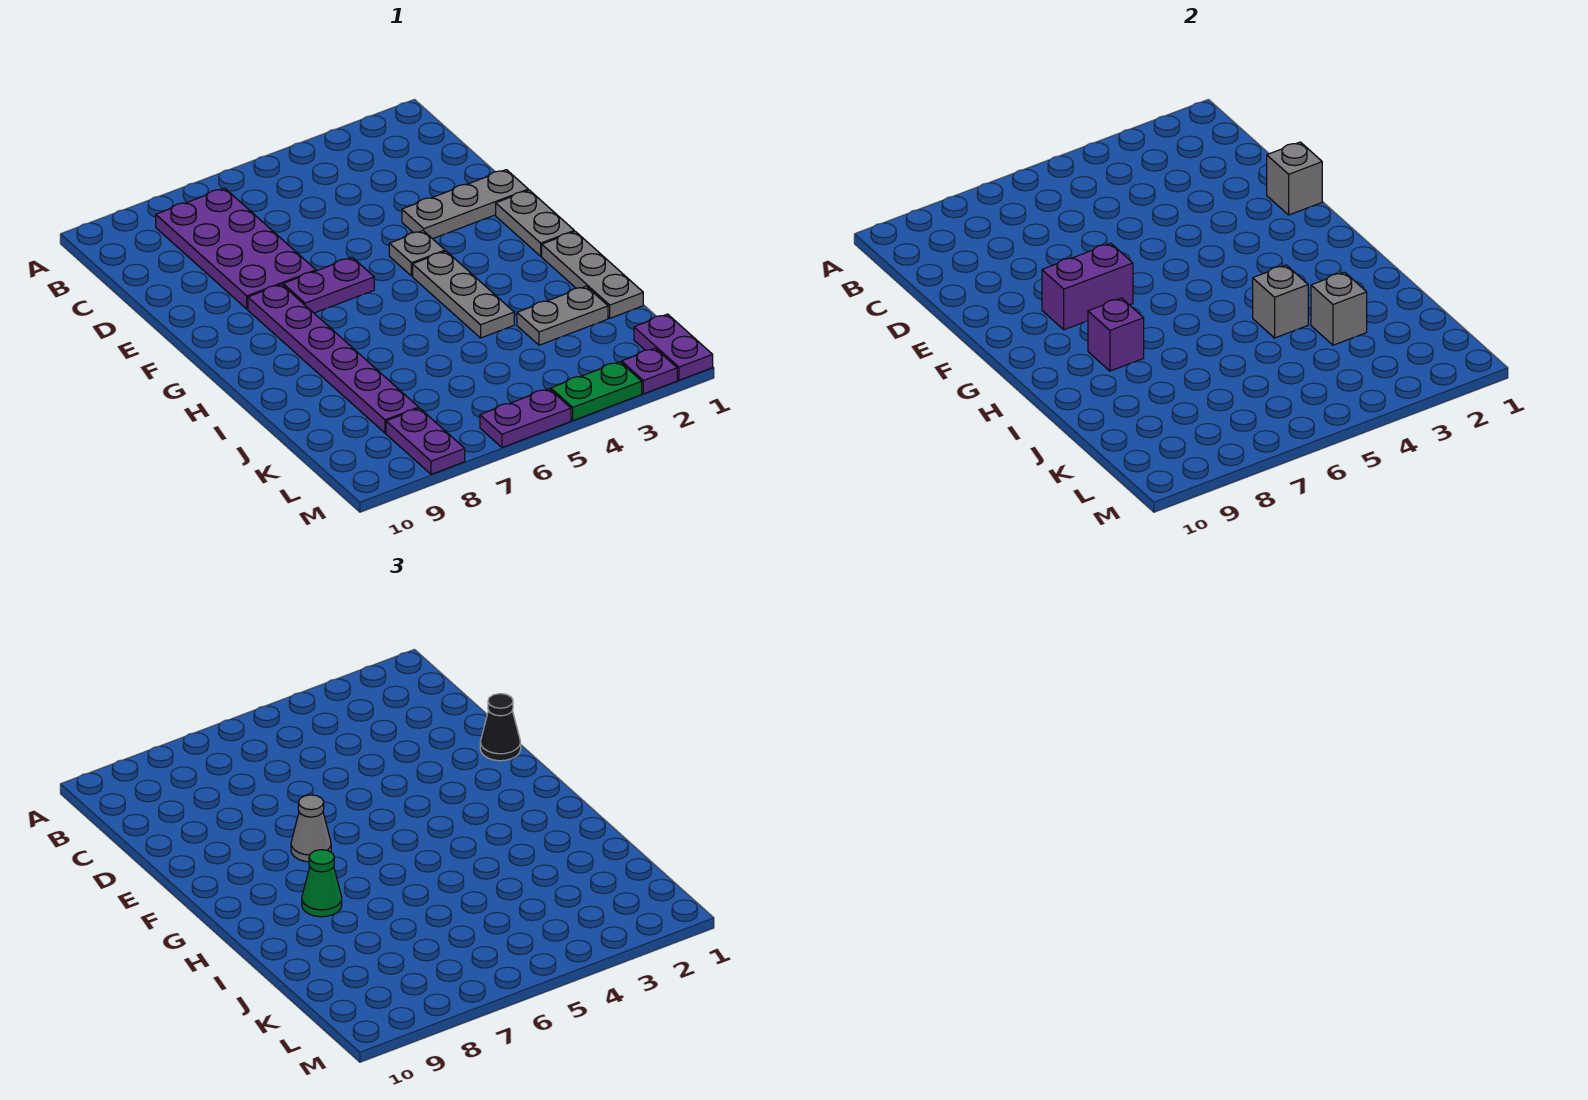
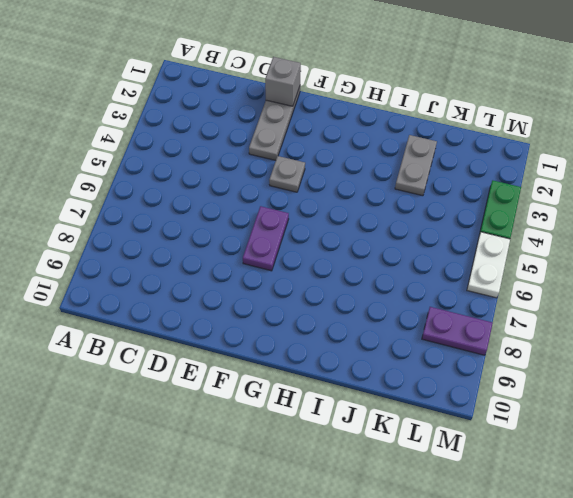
white plate M5:M6 level 1 -> purple plate M5:M6 level 1
none -> purple plate B7:E8 level 1
none -> grey plate F1:G1 level 1
none -> purple plate F8:K8 level 1

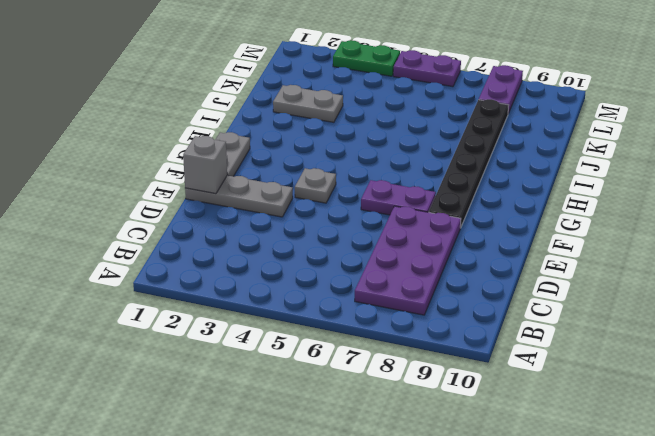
black plate F8:K8 level 1 -> purple plate F8:K8 level 1
none -> grey plate G4:I4 level 1
none -> grey plate H1:J1 level 1
none -> purple plate L1:M1 level 1

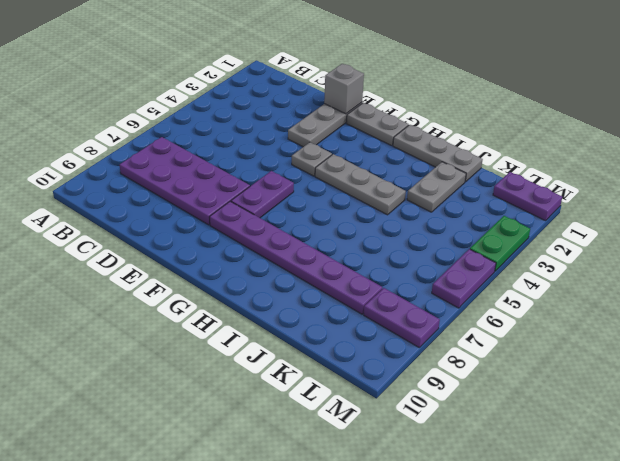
none -> purple plate M2 level 1
none -> purple brick F7:F8 level 2
none -> purple brick H8 level 2

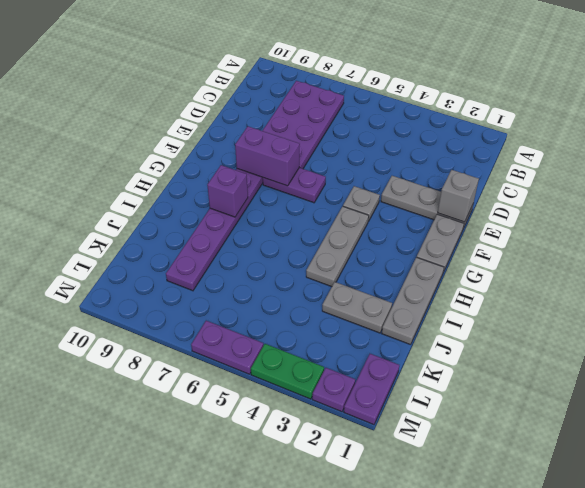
none -> purple plate L8:M8 level 1
none -> grey brick I4 level 2
none -> grey brick J3 level 2

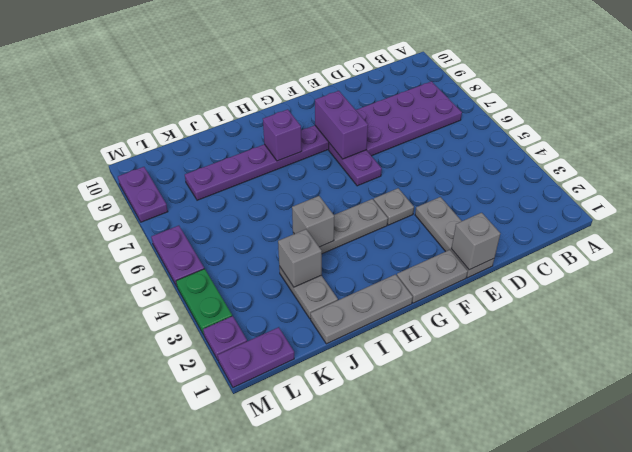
purple plate M8:M9 level 1 -> purple plate L8:M8 level 1
none -> black cone E1 level 3
none -> grey cone F7 level 3
none -> green cone H8 level 3

